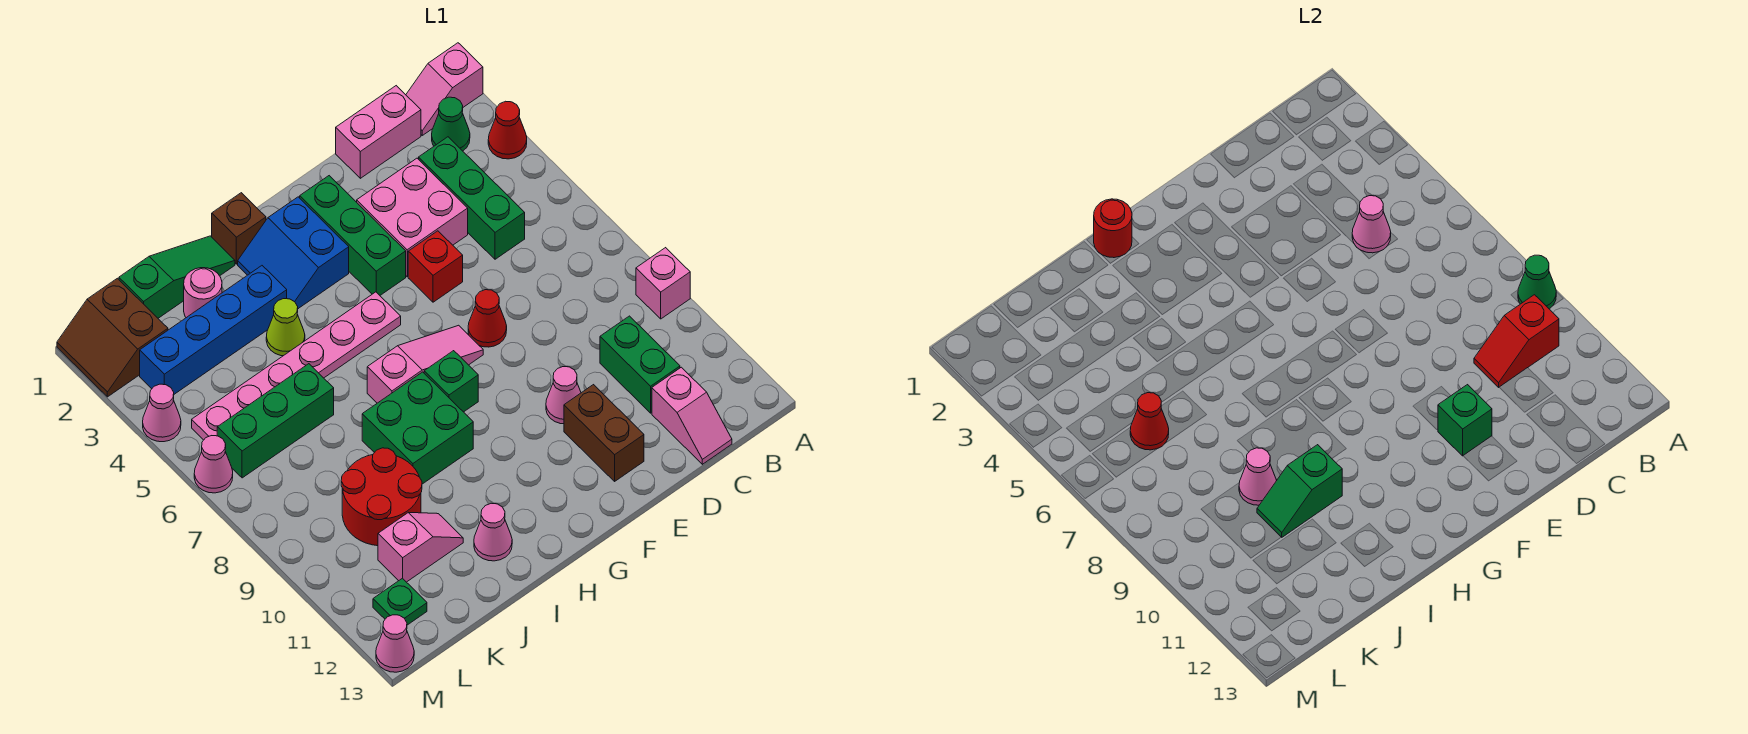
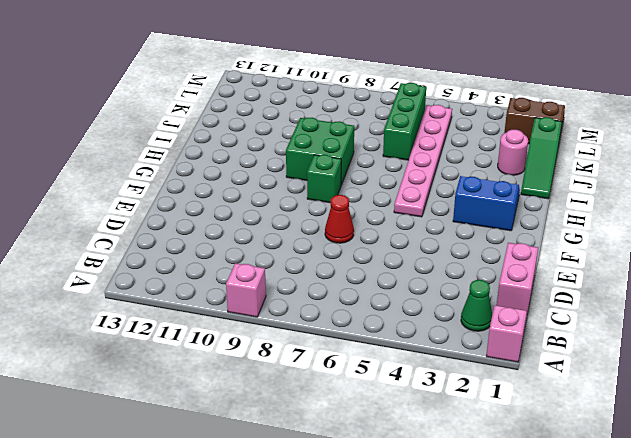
none -> red cone A3 level 1
none -> green brick C3:C5 level 1
none -> green brick C10:C11 level 1
none -> pink slope C12:C13 level 1 top 12

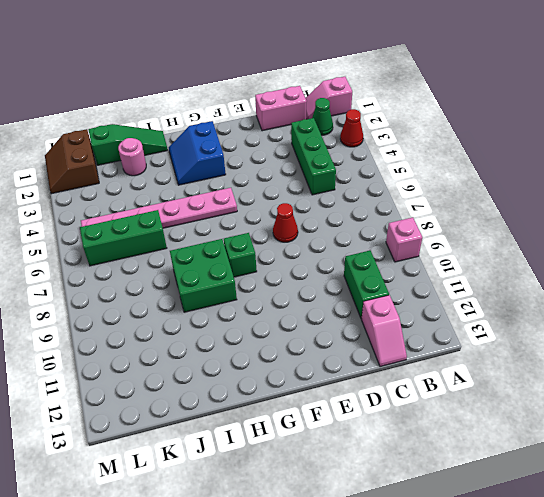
none -> pink brick D3:E4 level 1
none -> red brick E5 level 1
none -> pink cone E10 level 1
none -> brown brick E11:E12 level 1

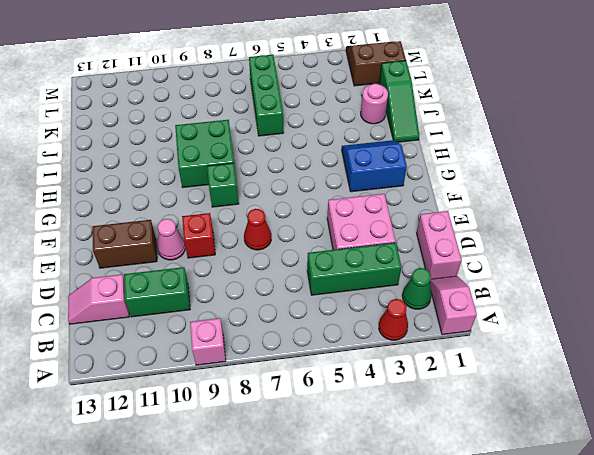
red brick E9 level 1 -> red brick E5 level 1
none -> green brick F2:F4 level 1
none -> pink slope F7:H7 level 1 top H
none -> pink plate G5:L5 level 1
none -> brown brick H1 level 1

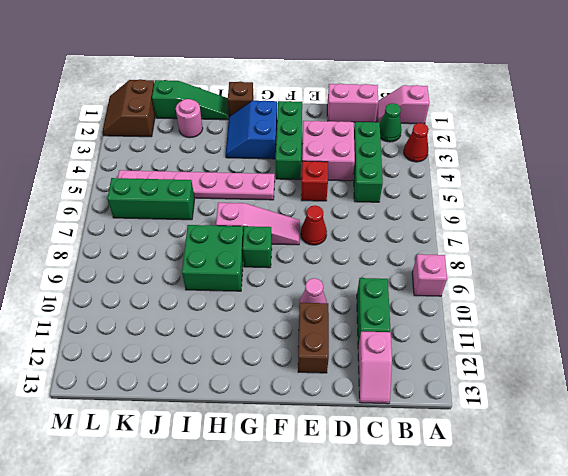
none -> blue brick I3:L3 level 1
none -> lime cone I4 level 1
none -> pink cone I12 level 1
none -> red round brick J9:K10 level 1

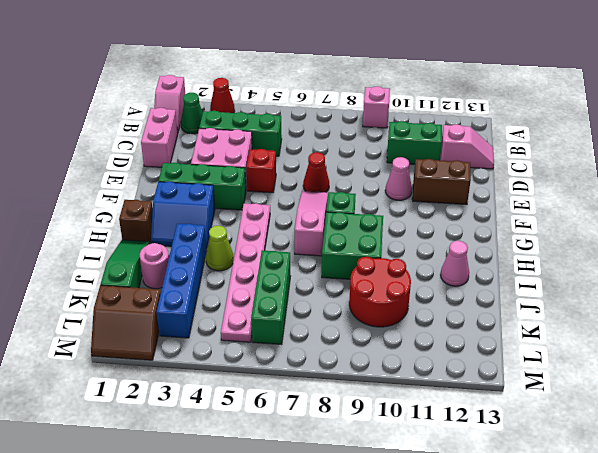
none -> pink slope J11:K11 level 1 top K
none -> green plate L12 level 1
none -> pink cone M4 level 1
none -> pink cone M6 level 1

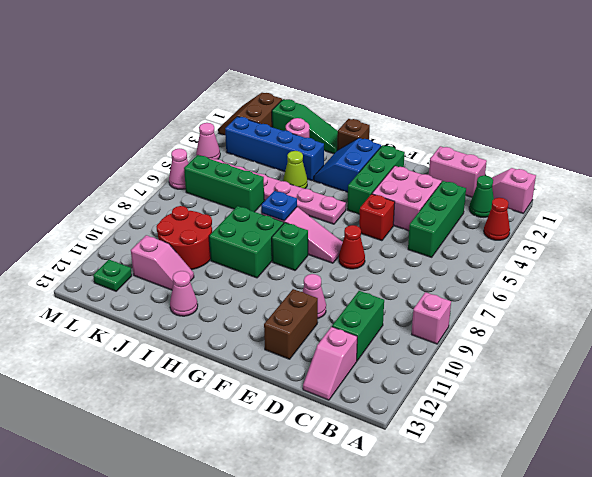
blue plate H7 level 2 -> none
none -> pink cone M13 level 1
none -> green cone A9 level 2
none -> red slope B10:C10 level 2 top B
none -> pink cone C5 level 2

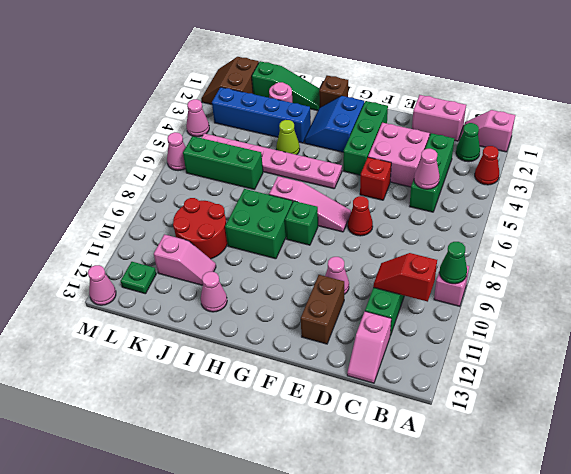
none -> green brick E11 level 2
none -> red round brick H1 level 2
none -> green slope I10:J10 level 2 top I
none -> pink cone J9 level 2

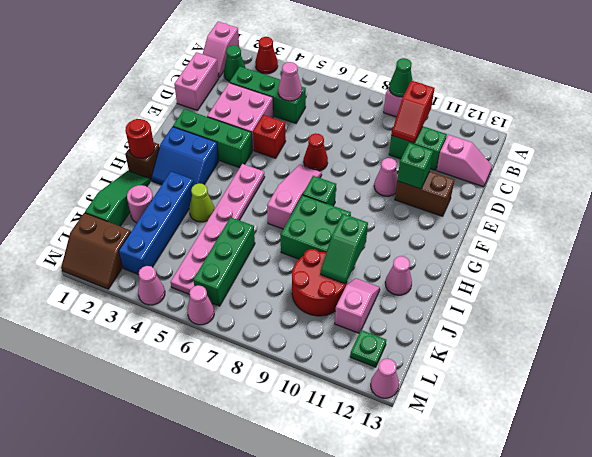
none -> pink cone J9 level 2
none -> red cone K6 level 2

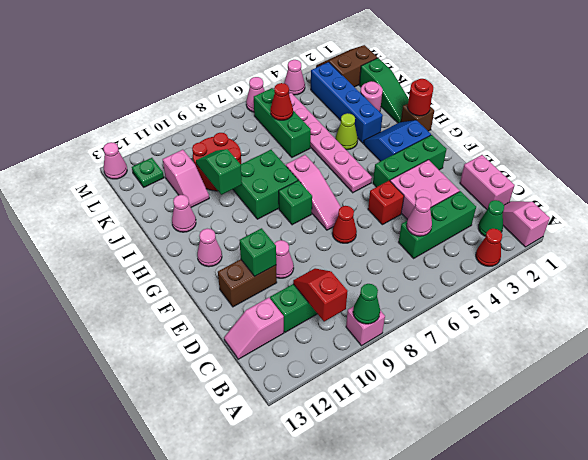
pink cone G12 level 1 -> pink cone J9 level 2

